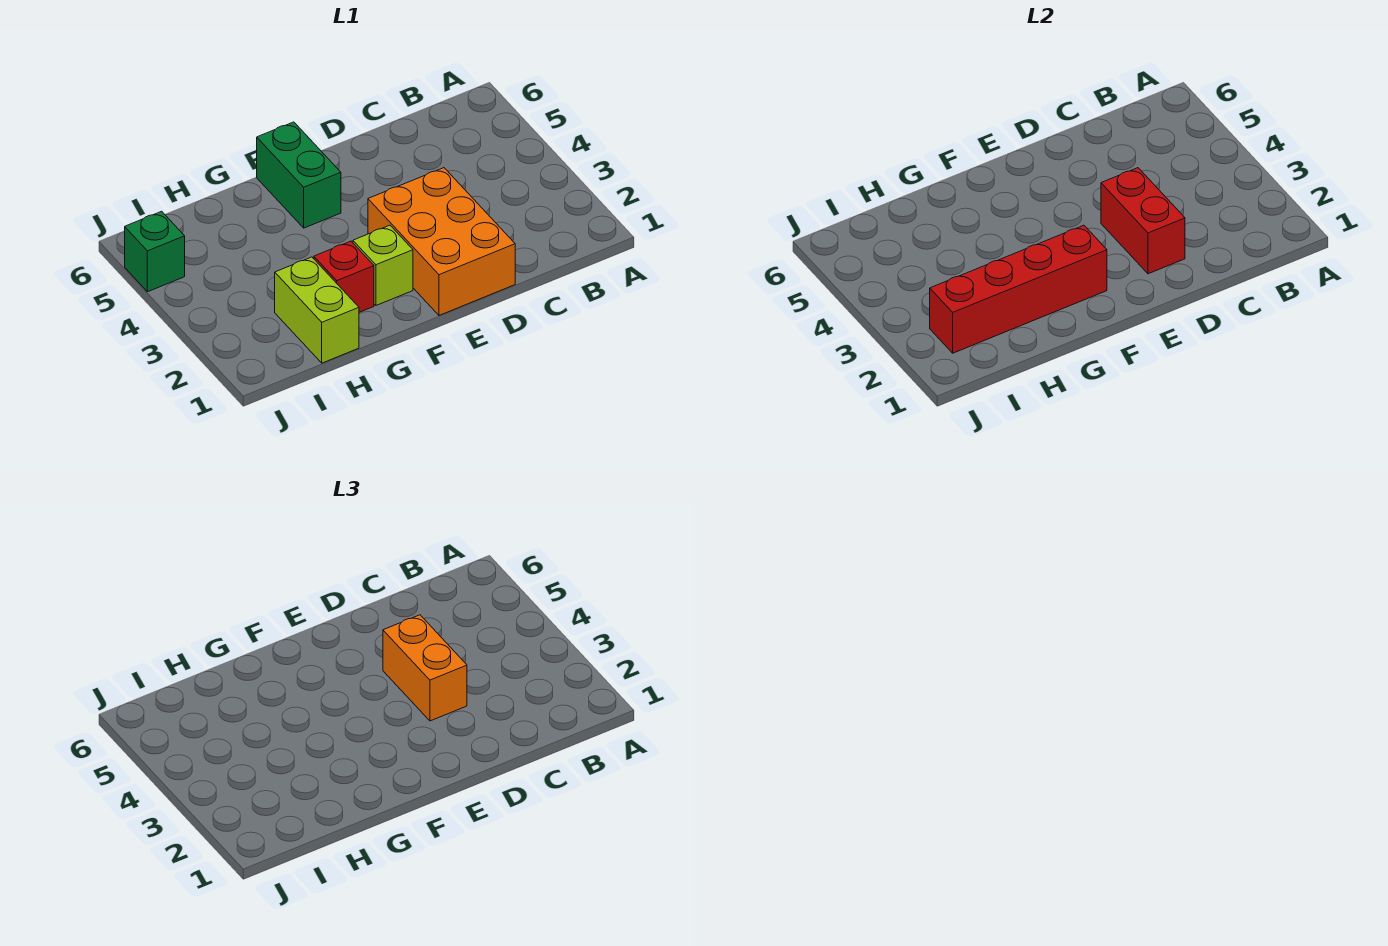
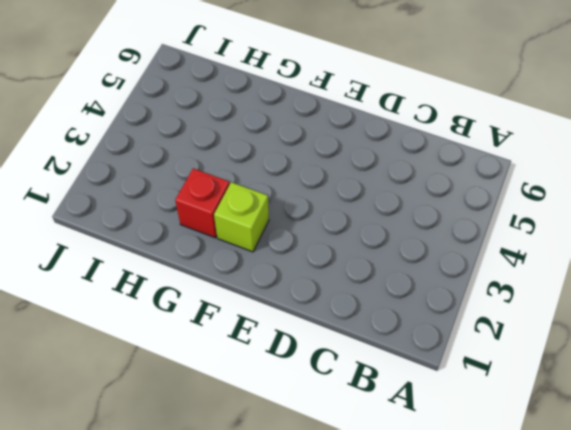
none -> orange brick D1:E3 level 1
none -> green brick F5:F6 level 1

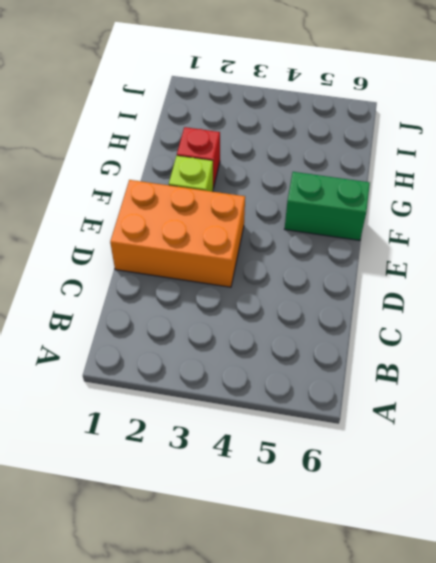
none -> lime brick H1:H2 level 1
none -> green brick J5 level 1

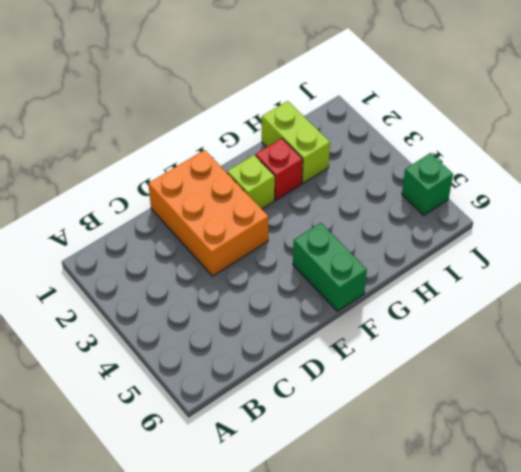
none -> red brick D2:D3 level 2
none -> red brick F2:I2 level 2

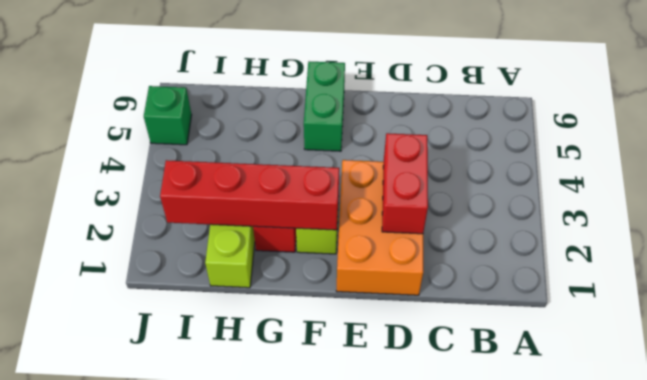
none -> orange brick D3:D4 level 3

